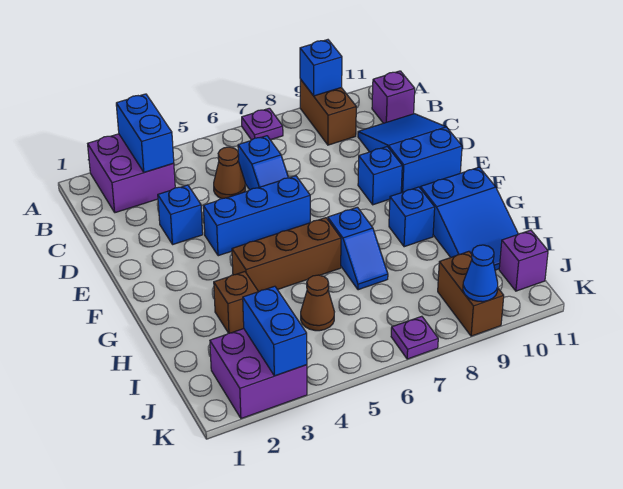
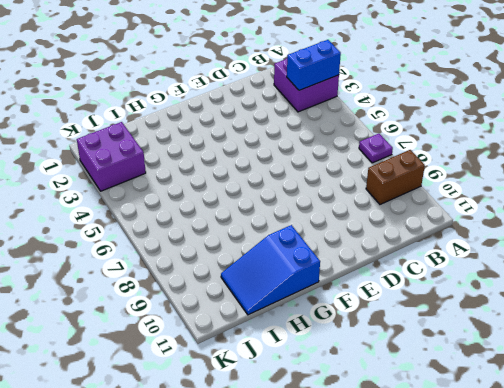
none -> purple brick B11 level 1
none -> brown cone C5 level 1
none -> blue slope C6:D6 level 1 top C

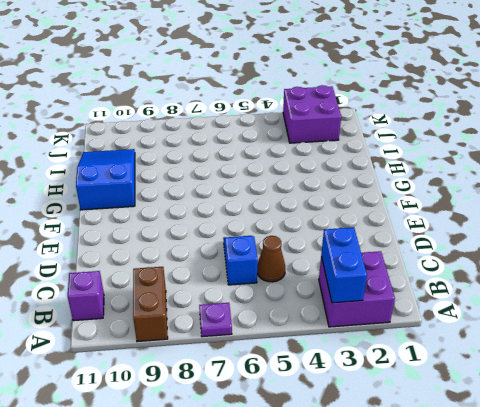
none -> blue slope C10:E11 level 1 top E
none -> blue brick D3 level 1
none -> blue brick E4:E6 level 1

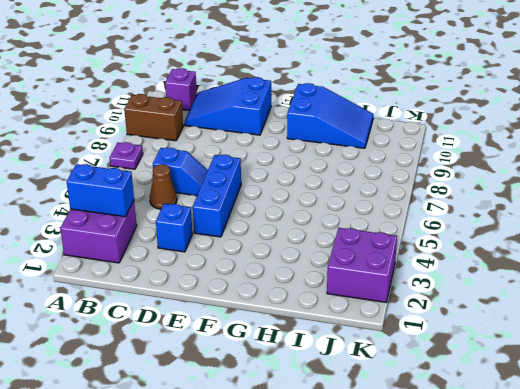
none -> blue brick E9 level 1
none -> brown brick G4:G6 level 1
none -> blue slope G7:H7 level 1 top G

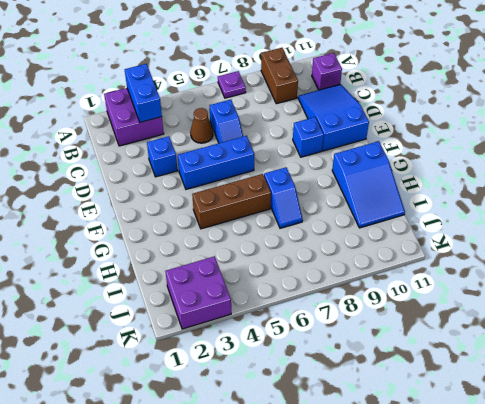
none -> blue brick G9 level 1
none -> brown brick H3 level 1
none -> brown cone I5 level 1

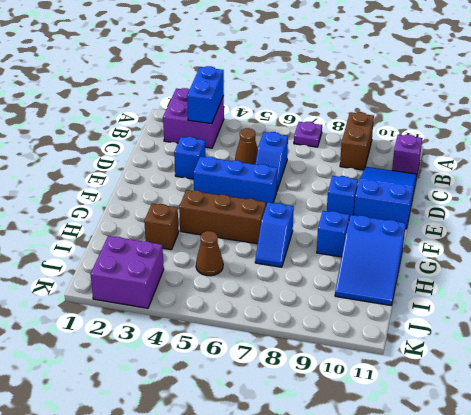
none -> brown brick J9:K9 level 1
none -> purple brick J11 level 1
none -> purple plate K7 level 1

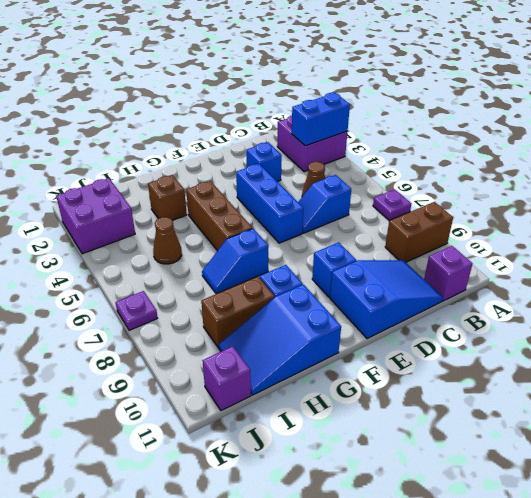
brown brick H9:I9 level 1 -> brown brick J9:K9 level 1
none -> blue brick A9 level 2
none -> blue brick J3:K3 level 2
none -> blue cone K9 level 2

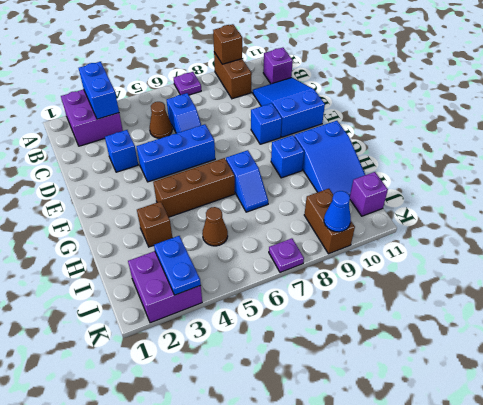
brown brick A9 level 2 -> blue brick A9 level 2
blue plate J3:K3 level 2 -> blue brick J3:K3 level 2

